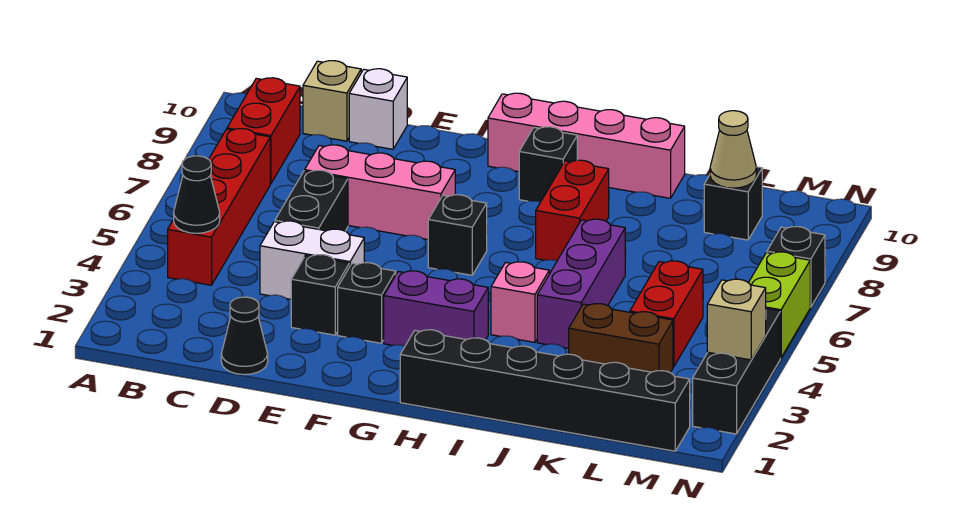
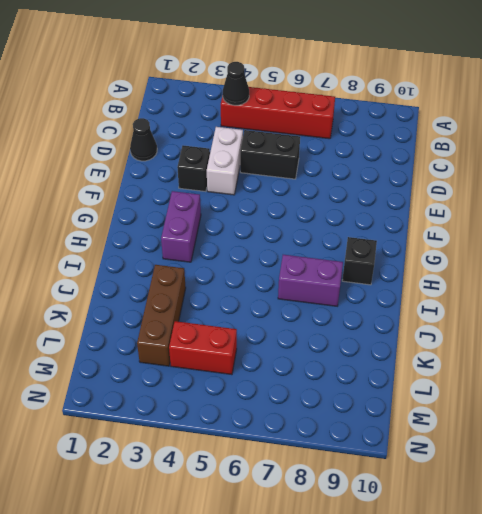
purple brick I7:I8 level 1 -> red brick I7:I8 level 1
brown brick J3:L3 level 1 -> brown brick K3:L3 level 1
none -> red brick B8:B9 level 1
none -> tan brick C10 level 1
none -> pink brick D7:F7 level 1

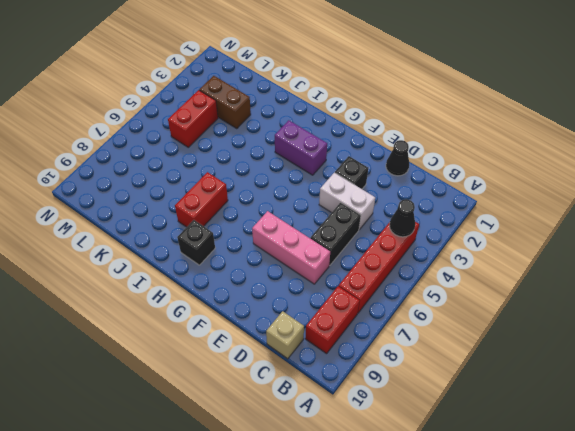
none -> white brick D10 level 1
none -> black brick F3 level 1
none -> black brick G6 level 1

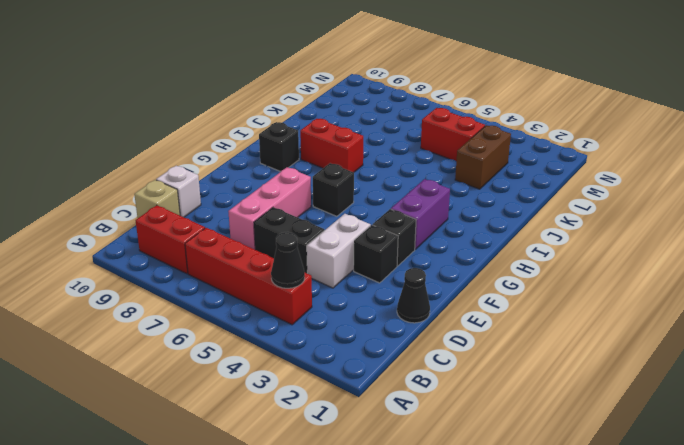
none -> pink brick G10:J10 level 1
none -> black brick H1:M1 level 1
none -> pink brick I4 level 1

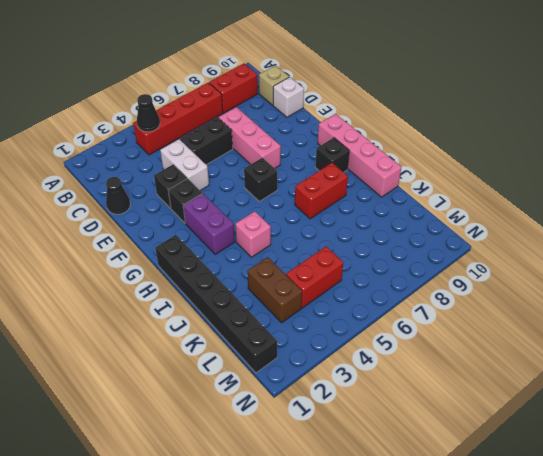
none -> purple brick J4:J6 level 1
none -> black brick L9 level 1
none -> black brick N2:N4 level 1

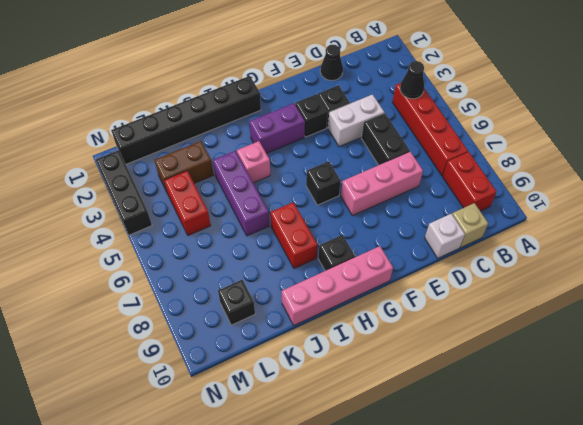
none -> lime brick N5:N6 level 1
none -> black brick N7 level 1
none -> tan cone L9 level 2

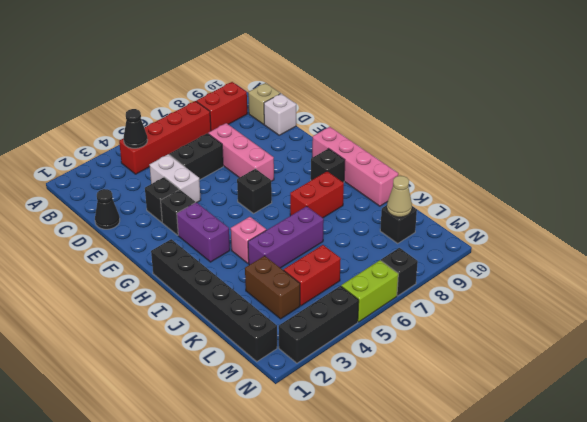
none -> tan brick N3 level 2

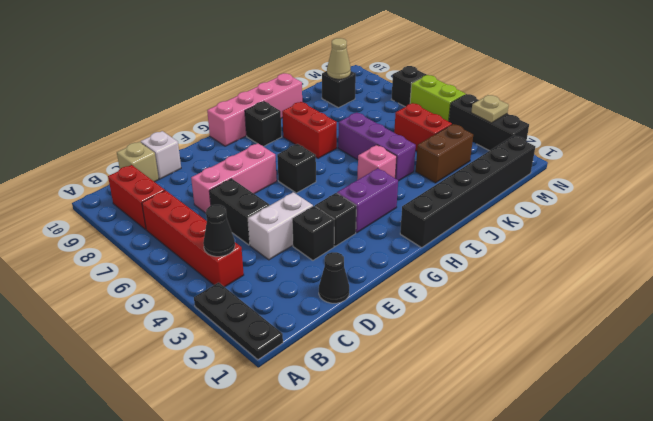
black plate A1:A3 level 1 -> none
tan plate N3 level 2 -> tan brick N3 level 2

